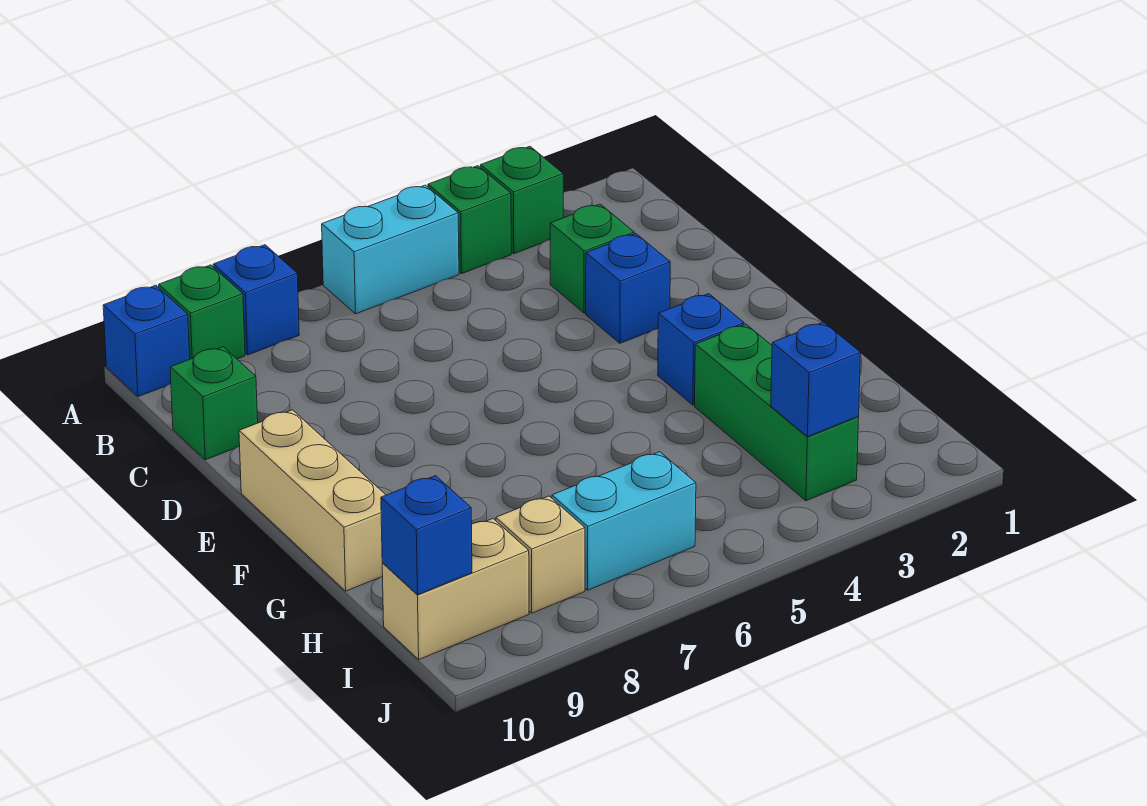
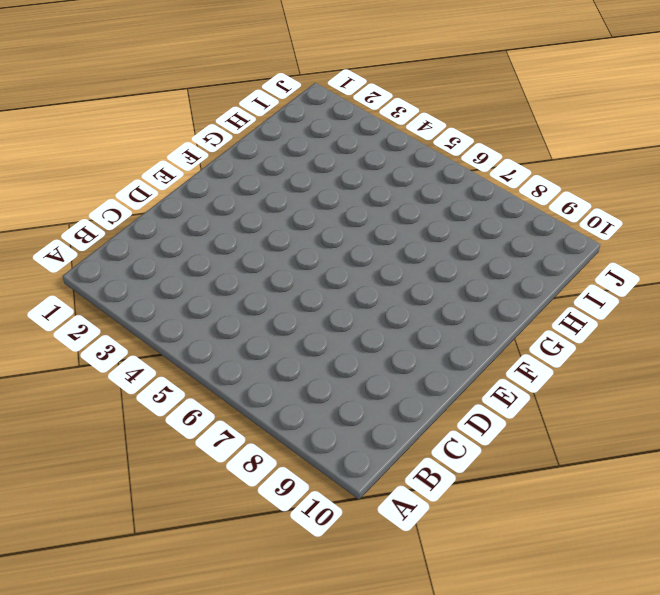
none -> green brick A3 level 1
none -> green brick A4 level 1
none -> cyan brick A5:A6 level 1

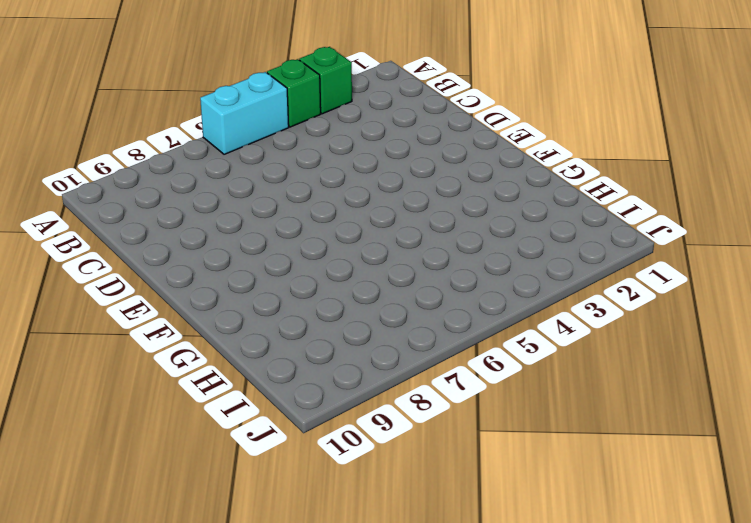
none -> blue brick A8 level 1
none -> green brick A9 level 1
none -> blue brick A10 level 1

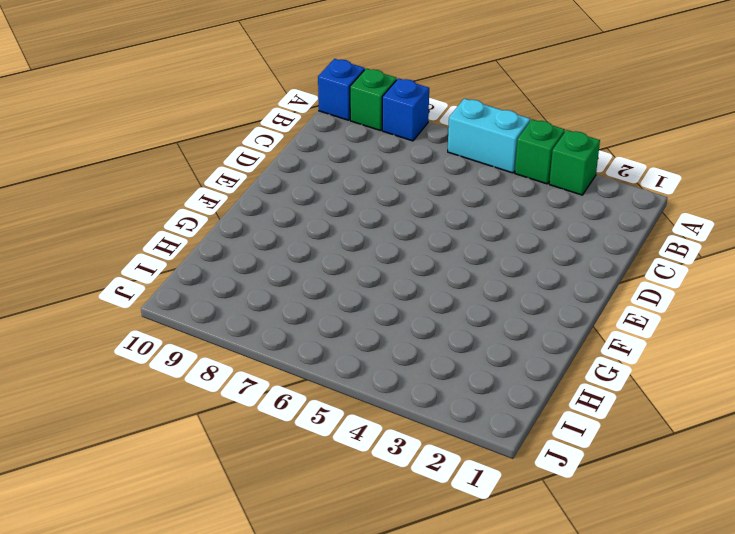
none -> green brick C3 level 1
none -> green brick C10 level 1
none -> blue brick D3 level 1

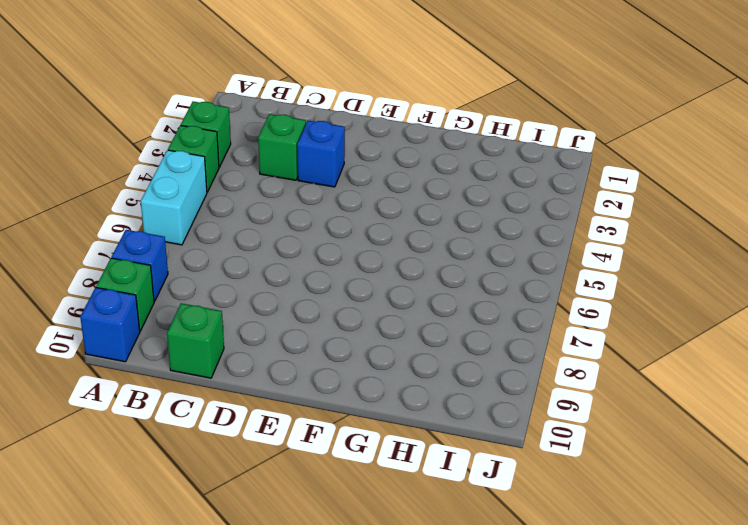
none -> tan brick E10:G10 level 1
none -> blue brick F3 level 1
none -> green brick G3:I3 level 1

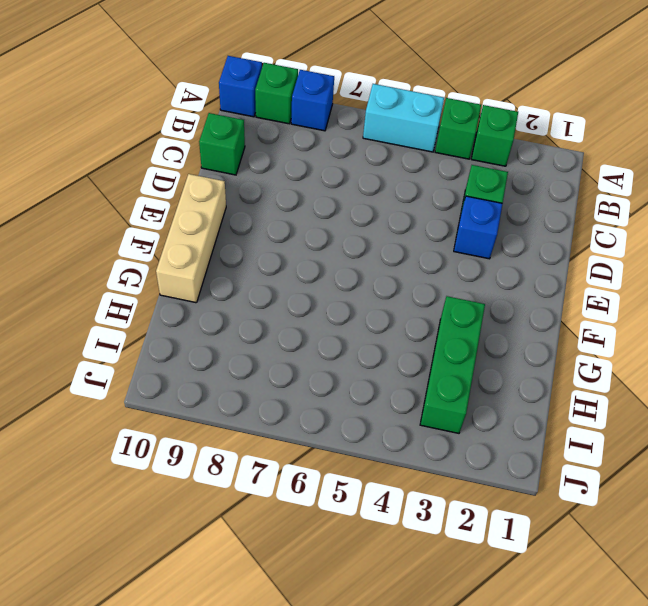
none -> blue brick F3 level 1
none -> cyan brick I6:I7 level 1
none -> tan brick I8 level 1

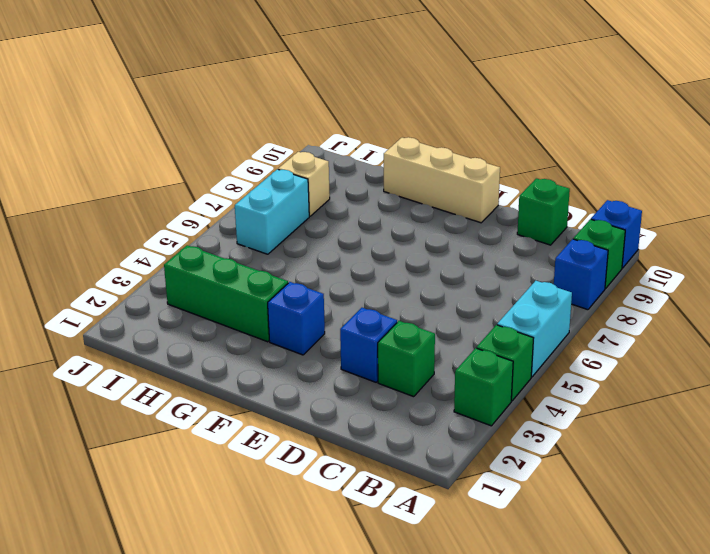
none -> tan brick I9:I10 level 1
none -> blue brick I3 level 2
none -> blue brick I10 level 2

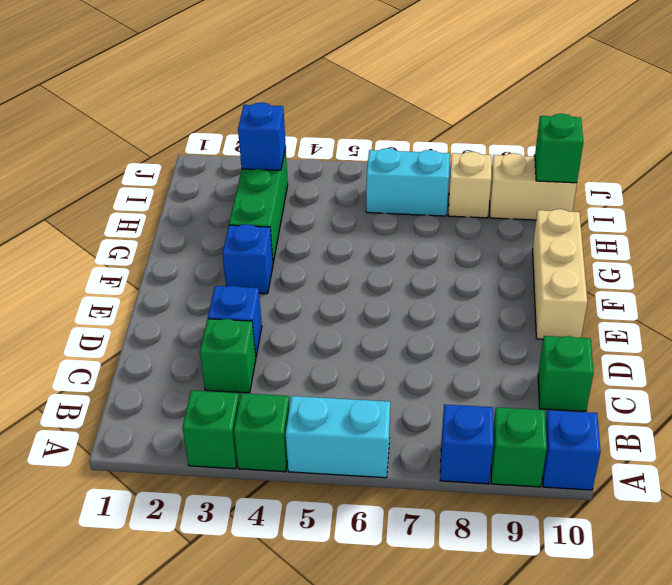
green brick I10 level 2 -> blue brick I10 level 2

